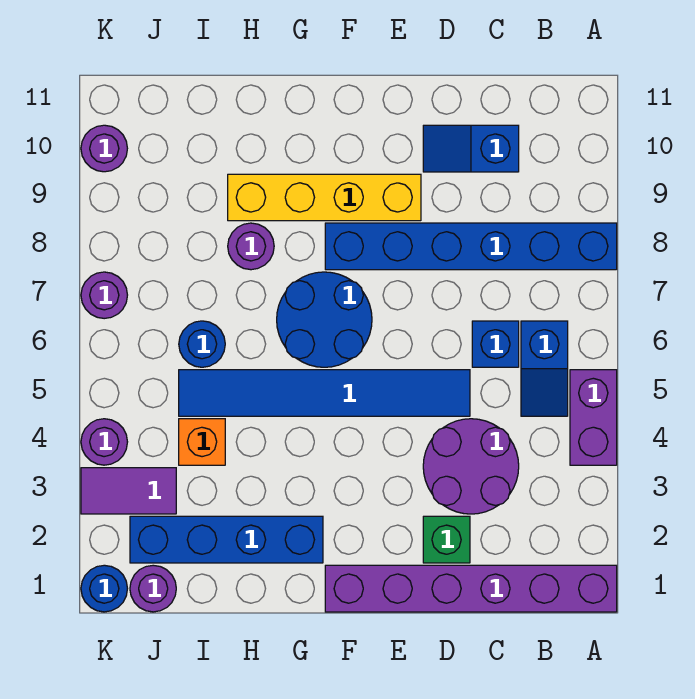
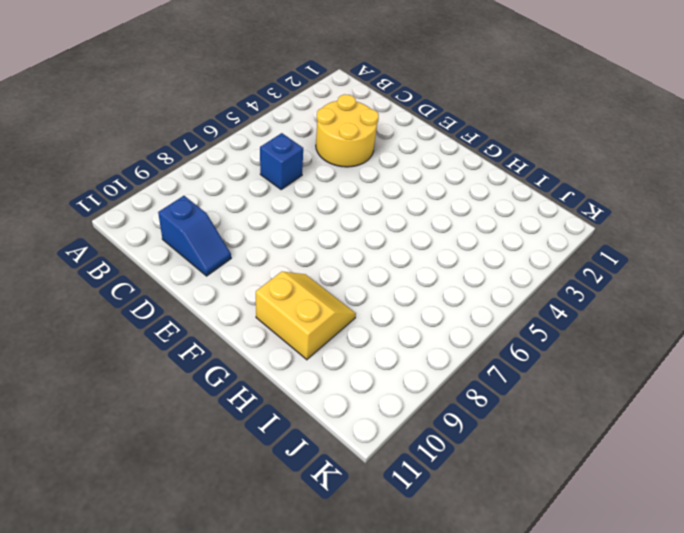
yellow round brick C3:D4 level 1 -> purple round brick C3:D4 level 1
yellow slope G9:H10 level 1 top 10 -> yellow brick E9:H9 level 1
none -> purple brick A1:F1 level 1
none -> purple brick A4:A5 level 1
none -> blue brick A8:F8 level 1

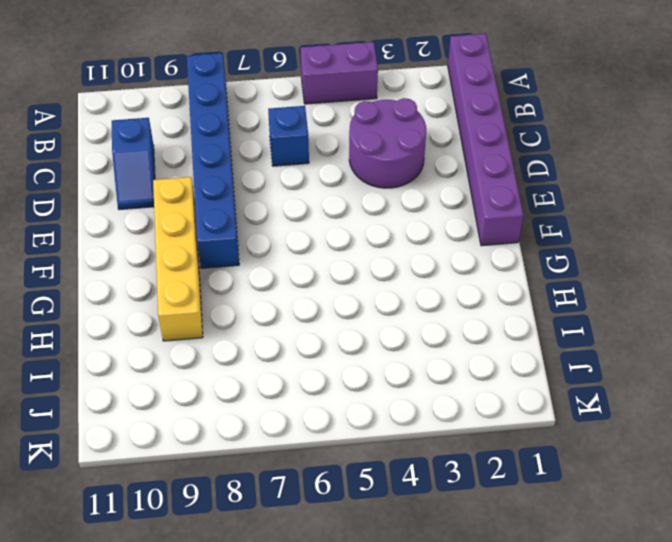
none -> blue slope B5:B6 level 1 top 6
none -> green brick D2 level 1
none -> blue tile D5:I5 level 1

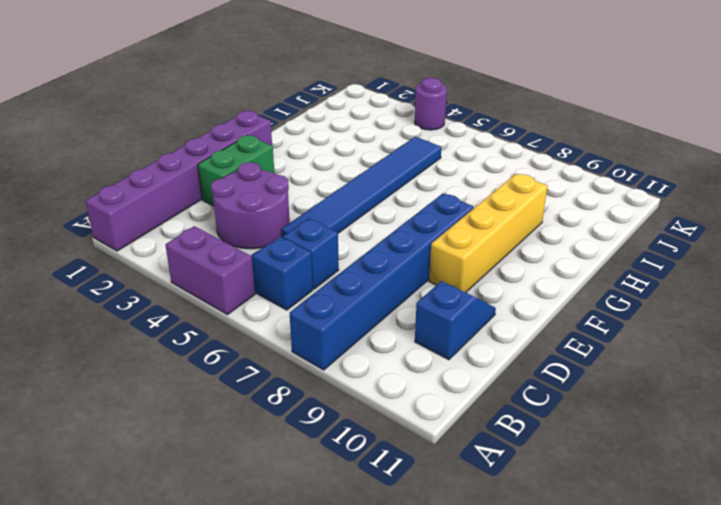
green brick D2:E2 level 1 -> green brick D2 level 1
none -> blue round brick F6:G7 level 1
none -> blue brick G2:J2 level 1
none -> purple round brick H8 level 1

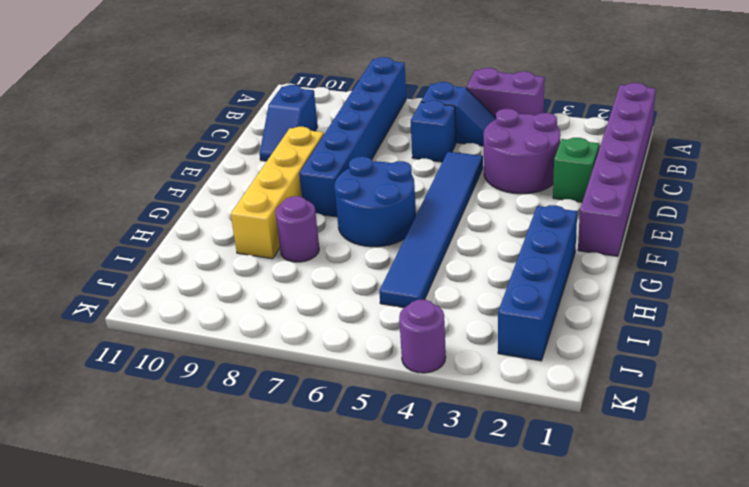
none -> orange brick I4 level 1
none -> blue round brick I6 level 1
none -> purple round brick J1 level 1

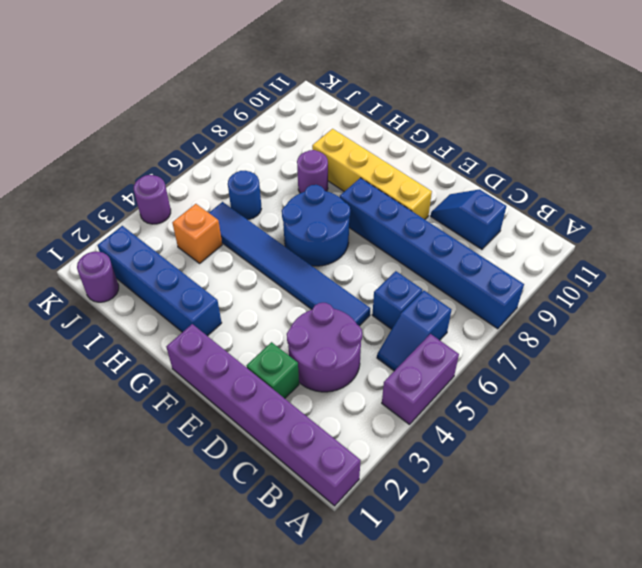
none -> purple tile J3:K3 level 1
none -> blue round brick K1 level 1
none -> purple round brick K7 level 1

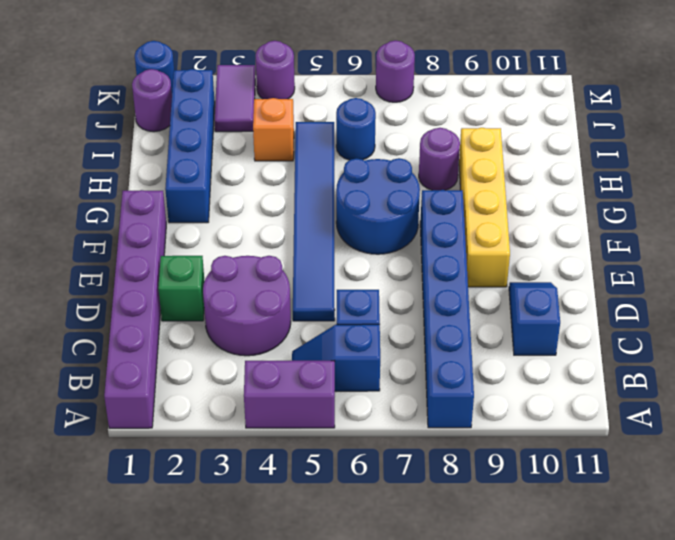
none -> purple round brick K10 level 1

